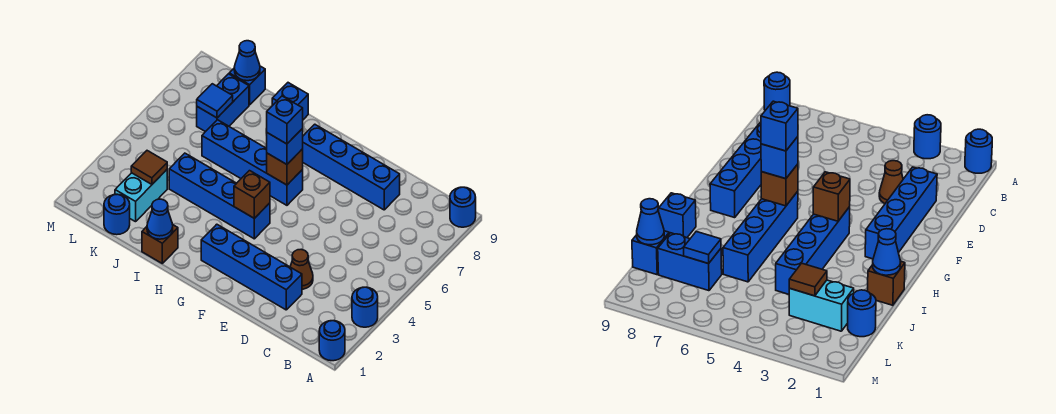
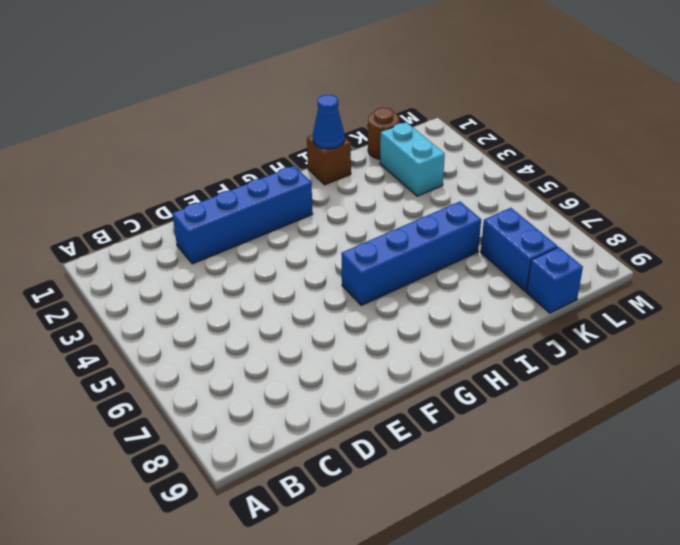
brown round brick K1 level 1 -> blue round brick K1 level 1
none -> blue round brick A1 level 1
none -> blue round brick A3 level 1
none -> blue round brick A9 level 1

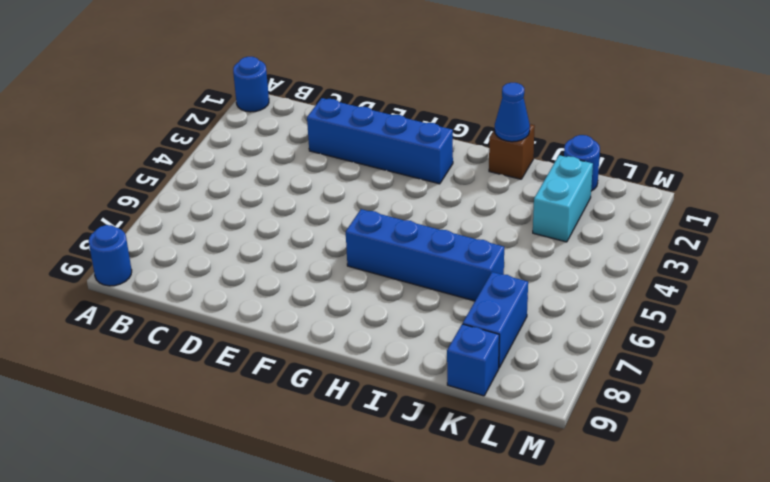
none -> blue round brick A3 level 1
none -> brown cone D3 level 1
none -> blue brick D8:G8 level 1

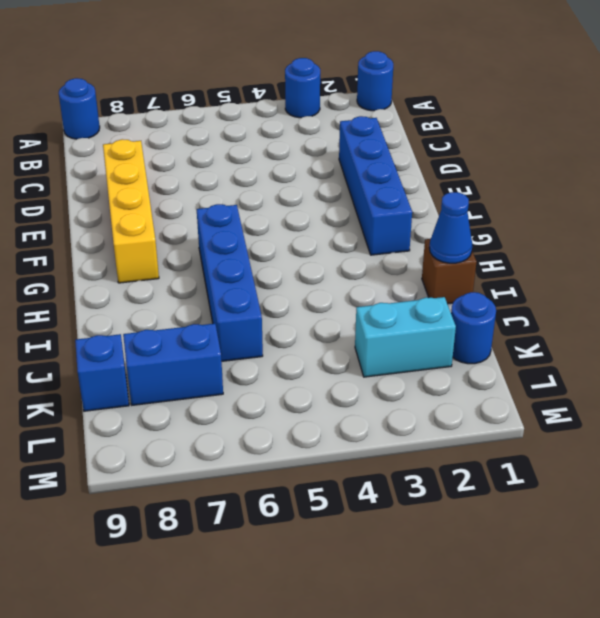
yellow brick D8:G8 level 1 -> blue brick D8:G8 level 1
none -> brown cone D3 level 1
none -> blue brick G4:J4 level 1
none -> blue brick I9 level 1

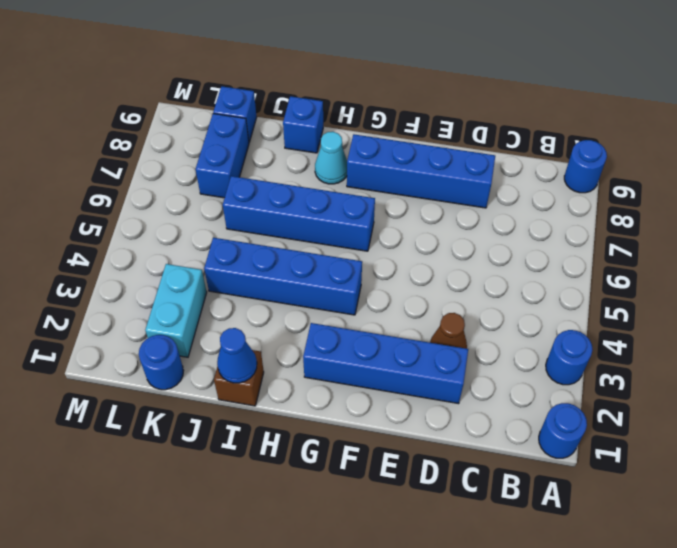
cyan cone H8 level 1 -> none
none -> brown brick G4 level 2
none -> brown brick G6 level 2
none -> brown tile K3 level 2

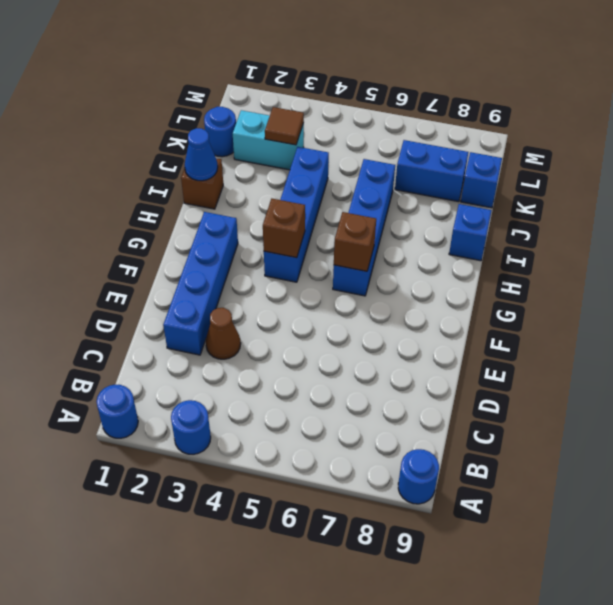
none -> blue brick D8:G8 level 1
none -> blue tile K7 level 2
none -> blue cone K9 level 2

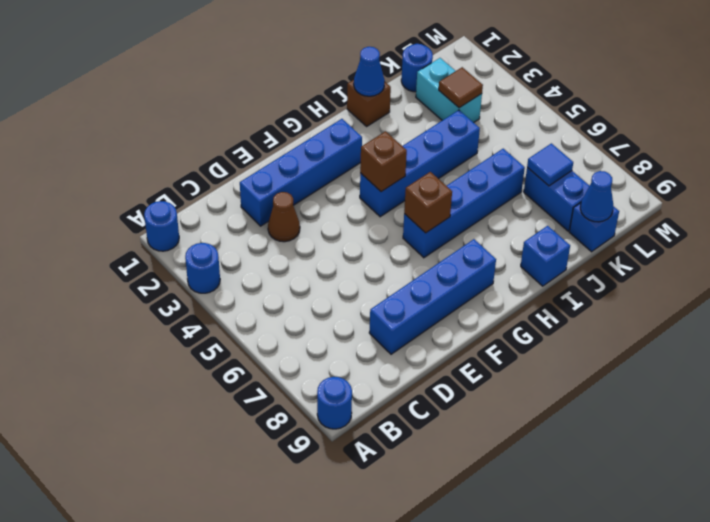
none -> blue brick G6 level 3
none -> blue brick G6 level 4

